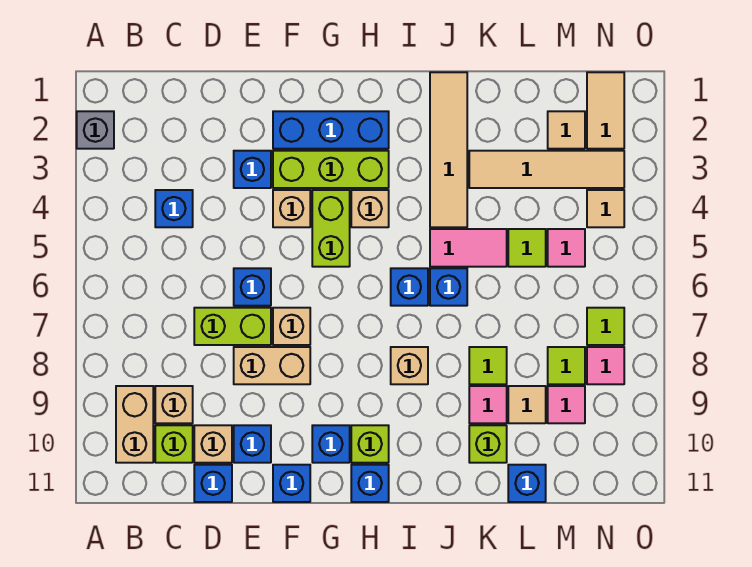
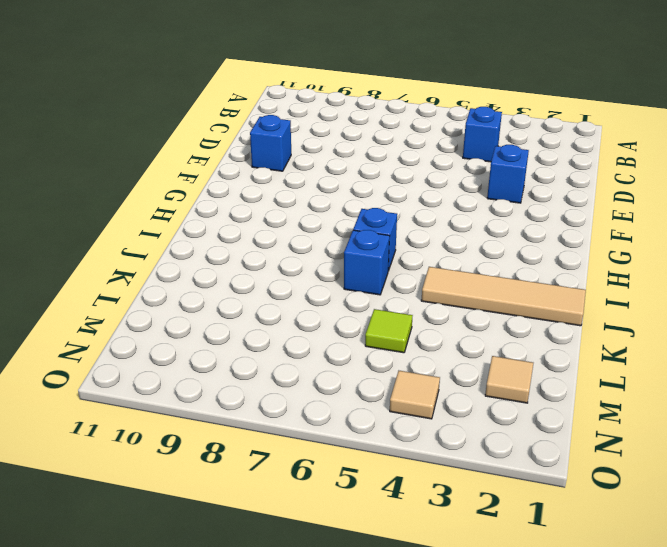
none -> grey brick A2 level 1
none -> tan brick B9:B10 level 1
none -> tan brick C9 level 1
none -> lime brick C10 level 1

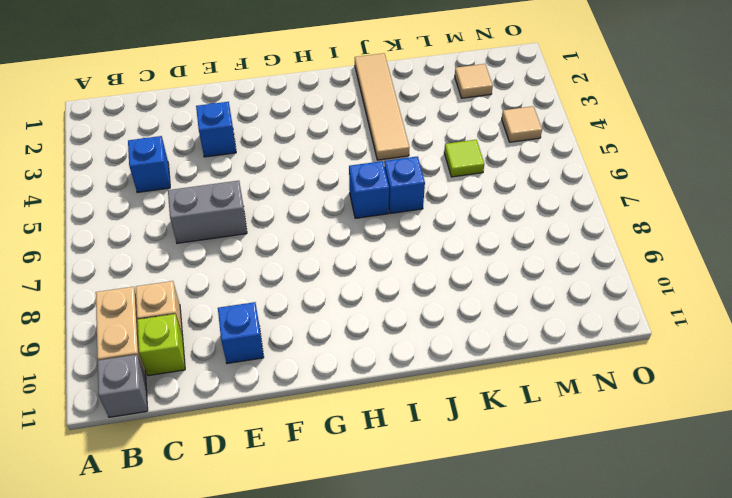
grey brick B11 level 1 -> grey brick A2 level 1
grey brick D6:E6 level 1 -> blue brick E6 level 1
none -> lime brick D7:E7 level 1
none -> tan brick D10 level 1
none -> blue brick D11 level 1
none -> tan brick E8:F8 level 1

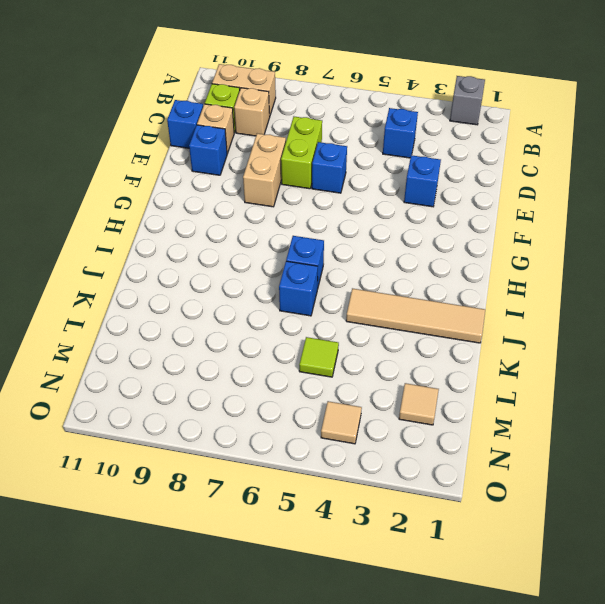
none -> blue brick F2:H2 level 1
none -> lime brick F3:H3 level 1
none -> tan brick F4 level 1
none -> tan brick F7 level 1

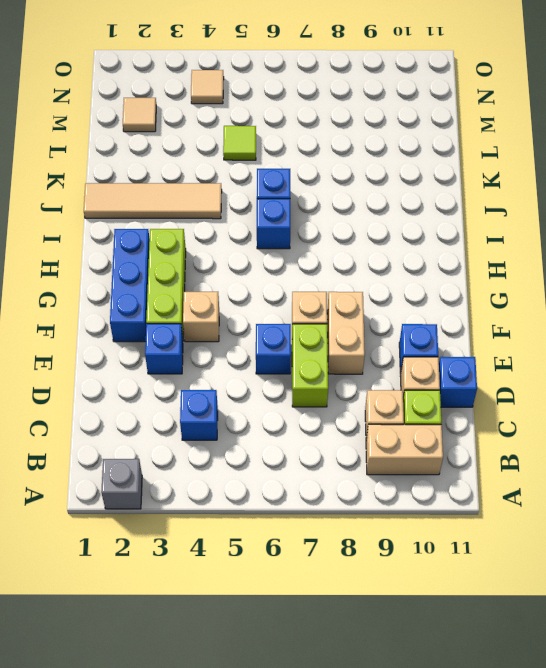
none -> blue brick F11 level 1
none -> lime brick G4:G5 level 1
none -> blue brick G10 level 1
none -> tan brick H4 level 1

